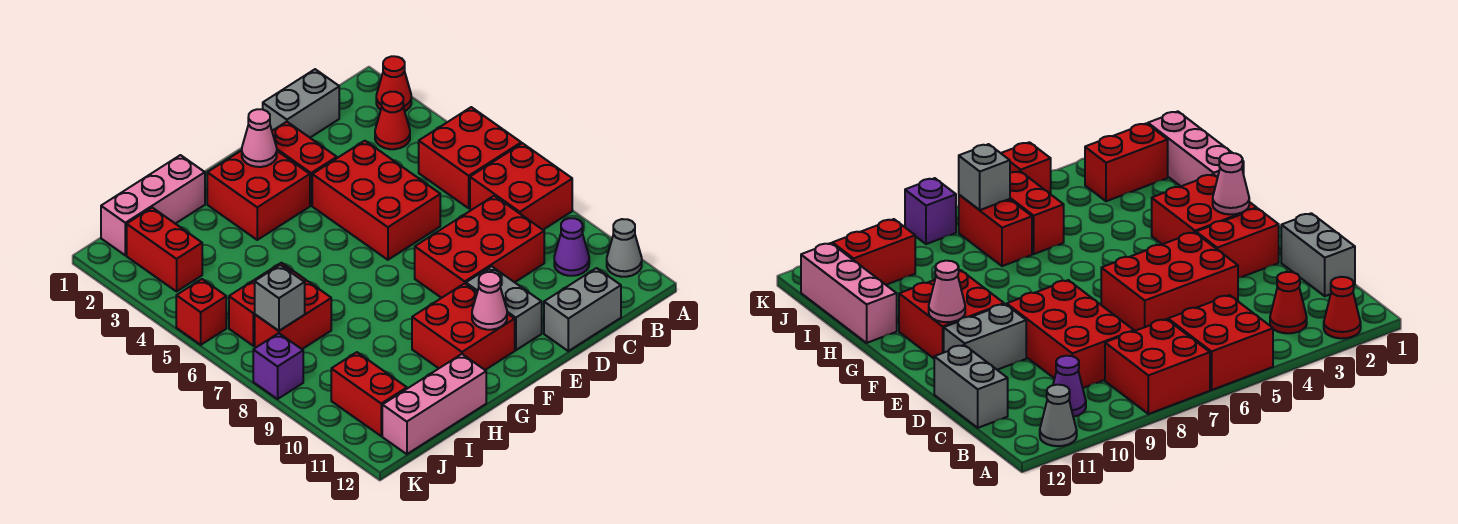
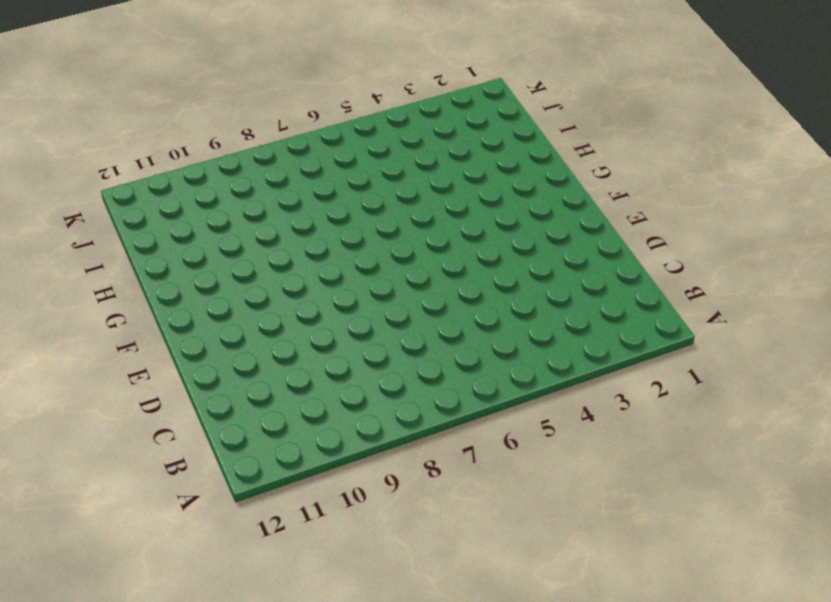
none -> red cone A2 level 1
none -> red brick A5:B6 level 1
none -> red brick A7:B8 level 1

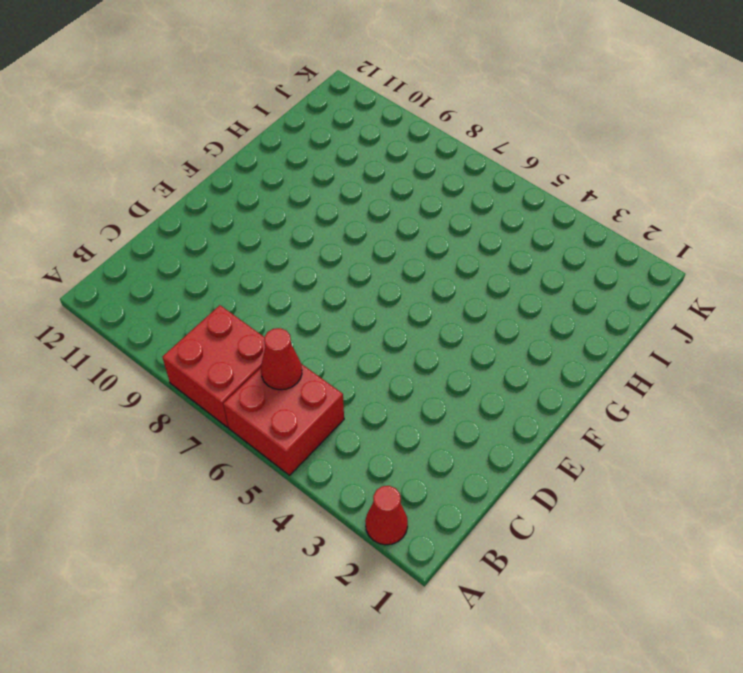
red cone B6 level 2 -> red cone B3 level 1
none -> grey cone A11 level 1
none -> purple cone B10 level 1
none -> grey brick C1:D1 level 1

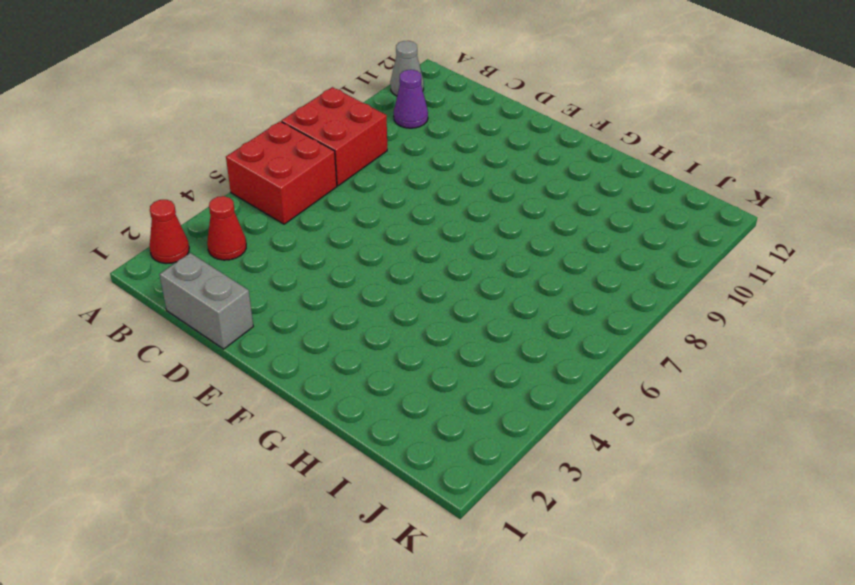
none -> red brick C8:E9 level 1
none -> grey brick C12:D12 level 1
none -> red brick D4:E6 level 1

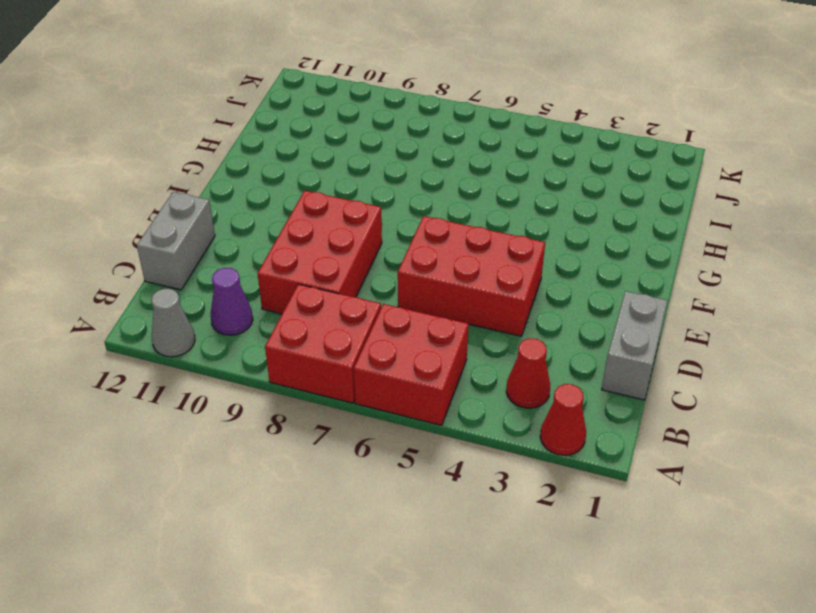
none -> red brick E2:E3 level 1
none -> grey brick E10:E11 level 1
none -> red brick F2:G3 level 1

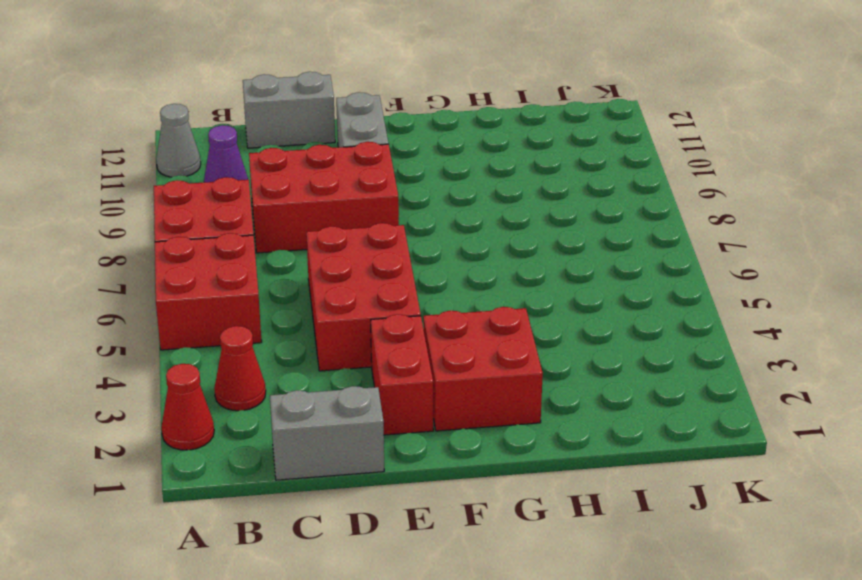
none -> red brick F10:G11 level 1
none -> pink brick H1:J1 level 1
none -> pink brick H12:J12 level 1

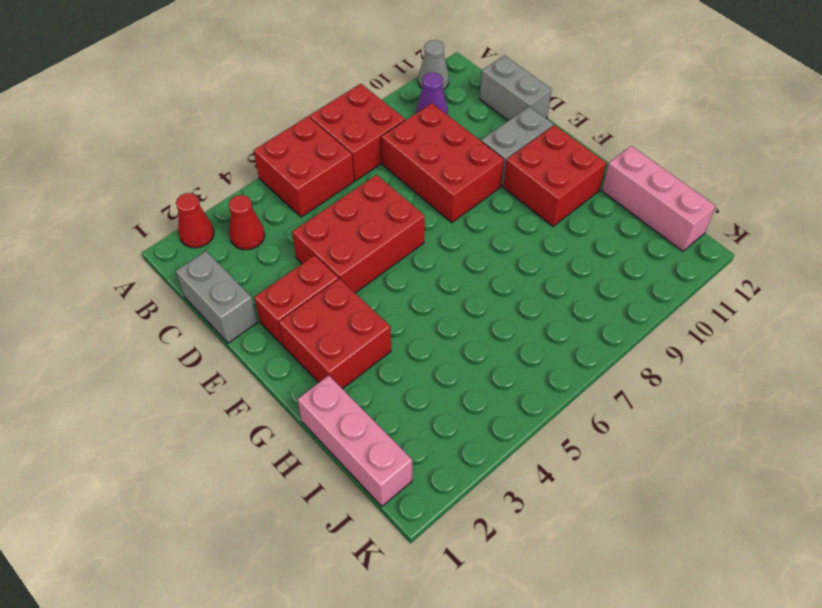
none -> red brick I6:J6 level 1
none -> red brick I7:J7 level 1
none -> red brick J2:J3 level 1

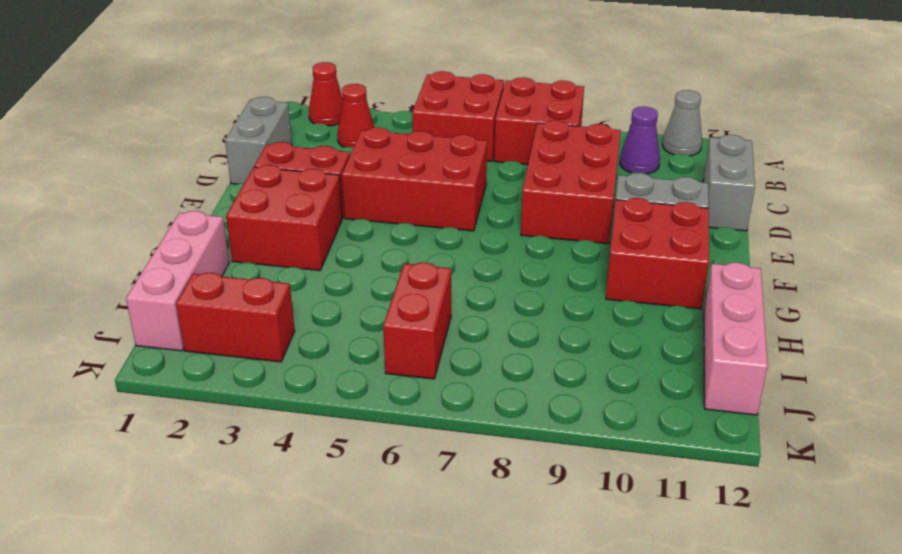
none -> red brick I7:J7 level 1
none -> red brick J10:J11 level 1
none -> red brick K5 level 1

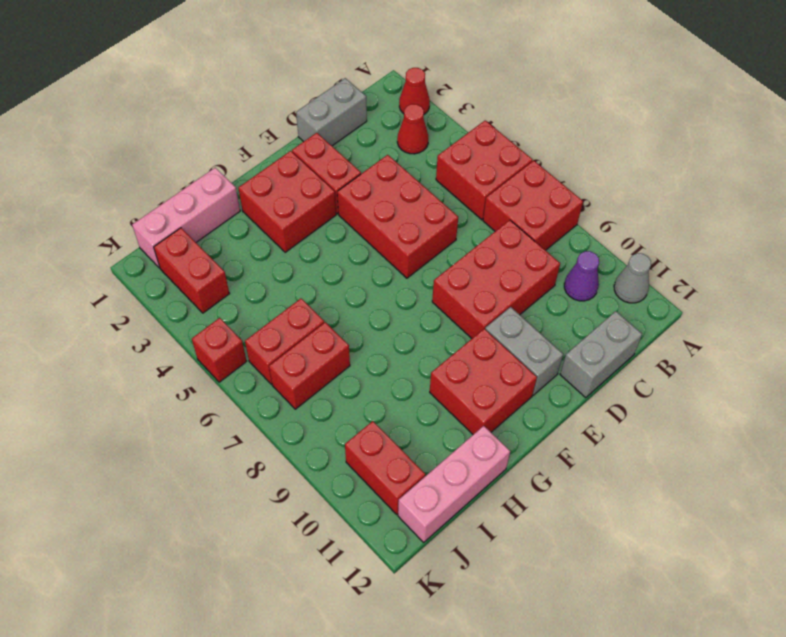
none -> purple brick K8 level 1
none -> pink cone F2 level 2
none -> pink cone F11 level 2

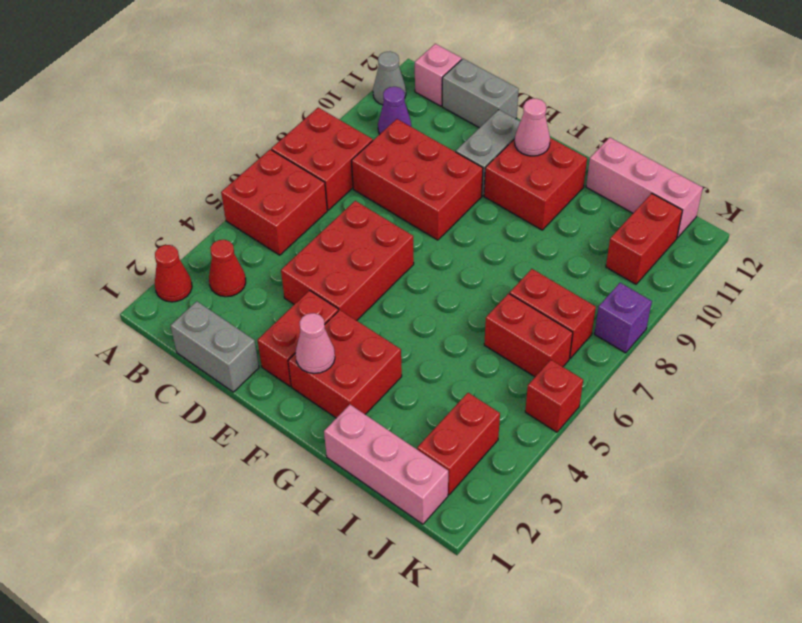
pink brick B12 level 1 -> none
none -> grey brick J7 level 2

